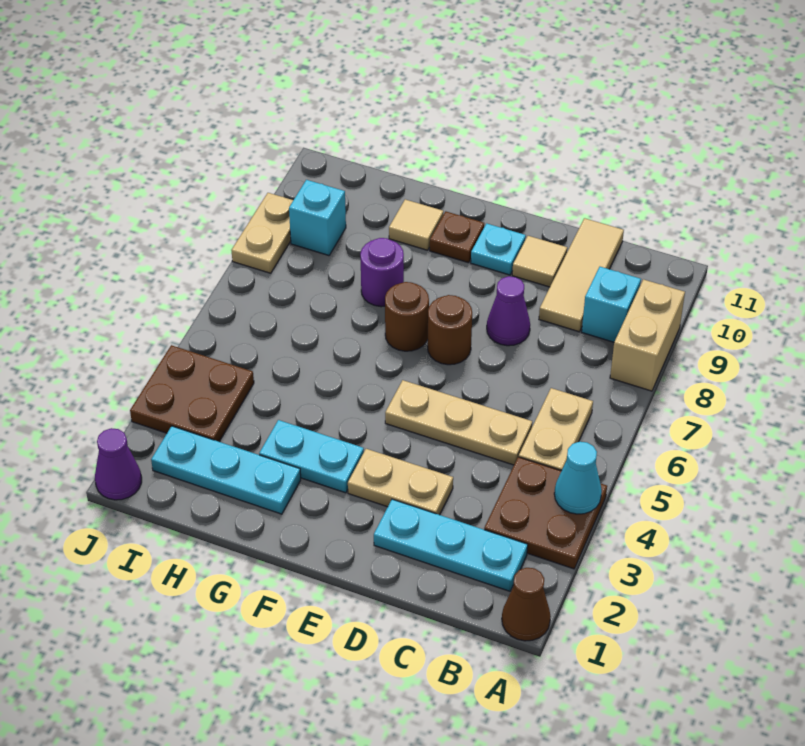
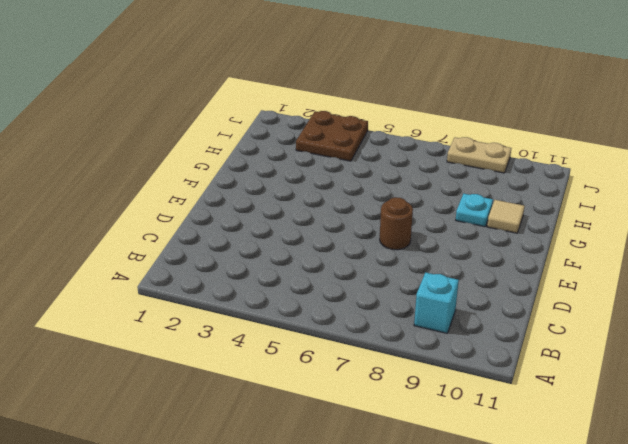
cyan plate G9 level 1 -> cyan plate E10 level 1
none -> brown cone A1 level 1
none -> brown plate A3:B4 level 1
none -> tan brick A8:A9 level 1

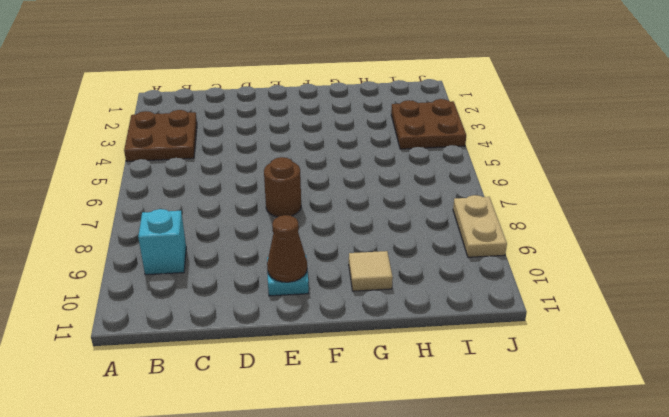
brown cone E10 level 2 -> brown cone A1 level 1
none -> tan brick A8:A9 level 1
none -> cyan plate B2:D2 level 1
none -> tan plate B5:B6 level 1

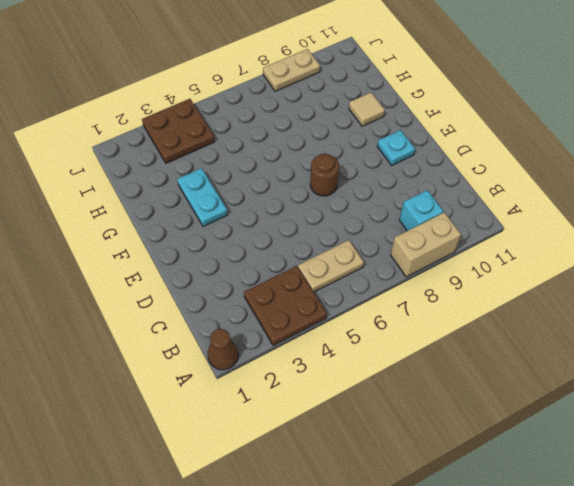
none -> cyan plate B2:D2 level 1
none -> tan plate C5:E5 level 1
none -> tan tile C9:C11 level 1

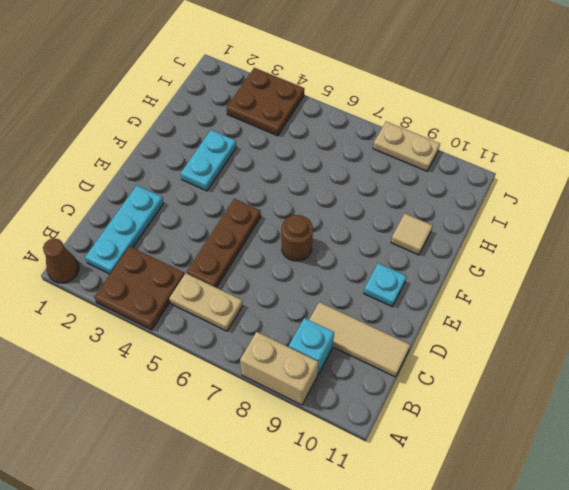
brown plate C5:E5 level 1 -> tan plate C5:E5 level 1
none -> tan plate D3:E3 level 1
none -> purple cone D8 level 1
none -> tan tile D10 level 1

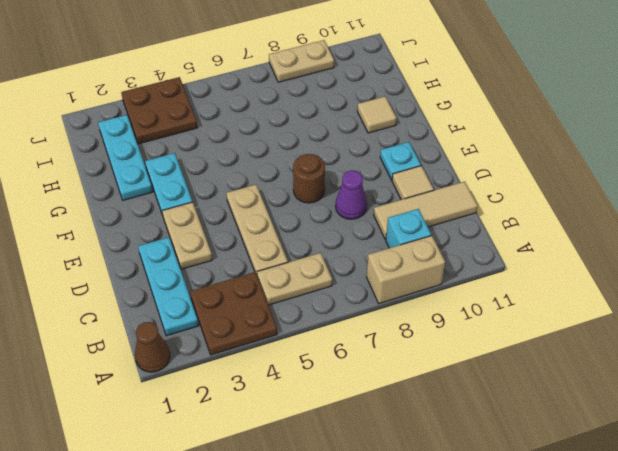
none -> brown round brick F7 level 1
none -> brown plate F10 level 1
none -> purple round brick G8 level 1

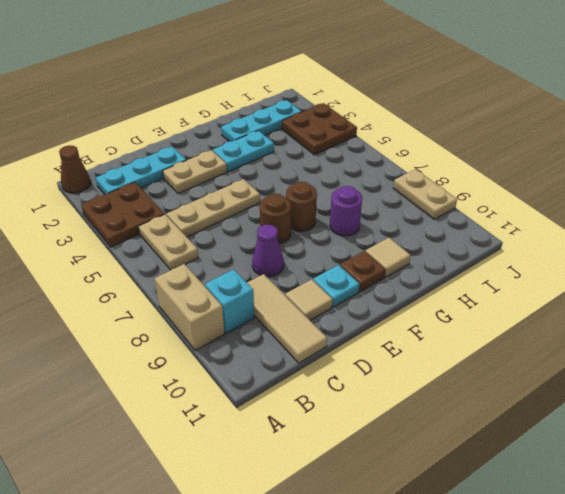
none -> cyan brick I9 level 1
none -> purple cone J1 level 1
none -> cyan cone A4 level 2

